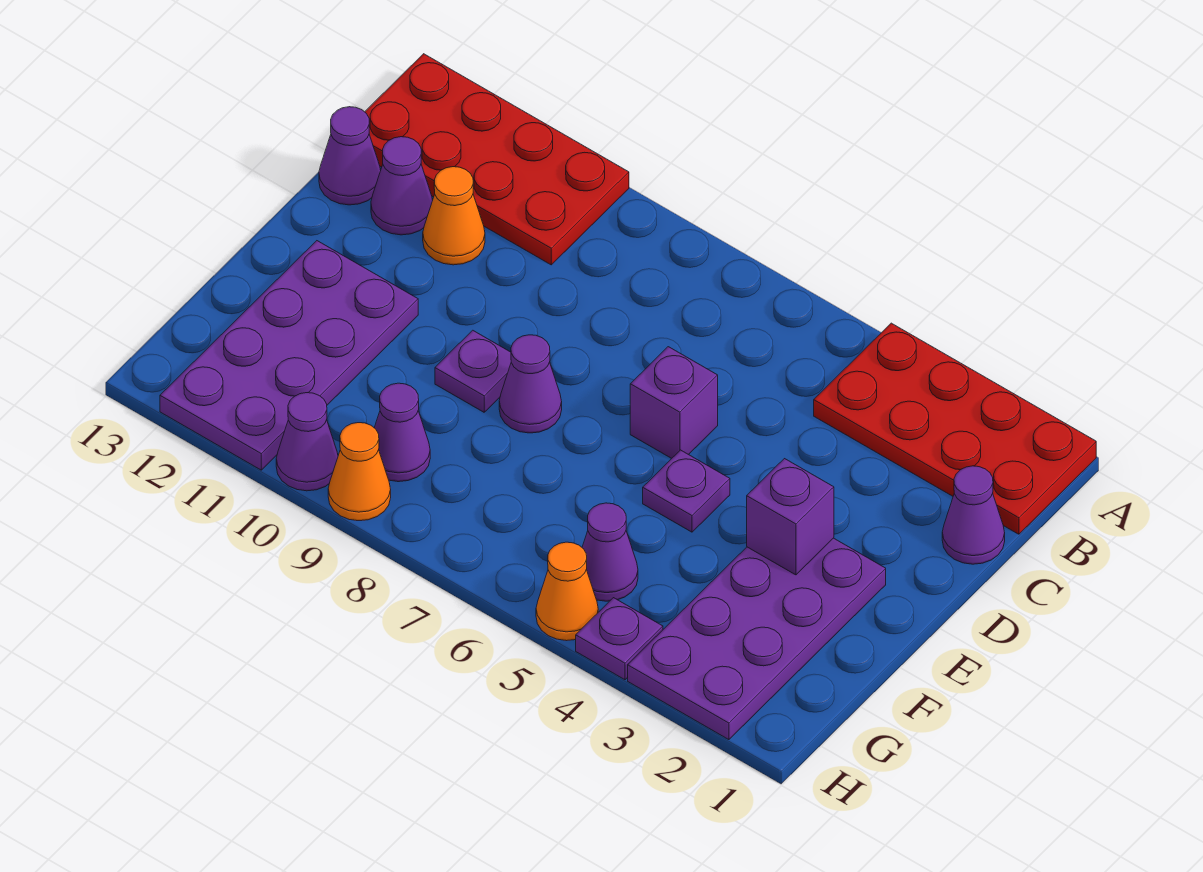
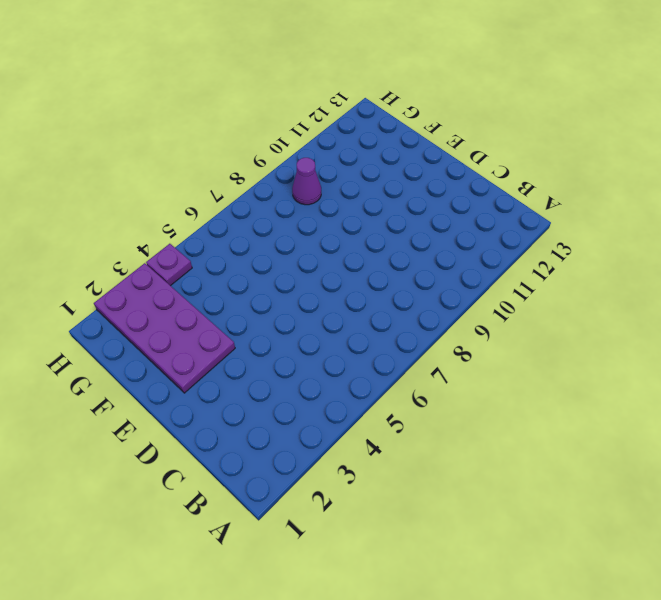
none -> red plate A1:B4 level 1
none -> red plate A10:B13 level 1
none -> purple cone C1 level 1

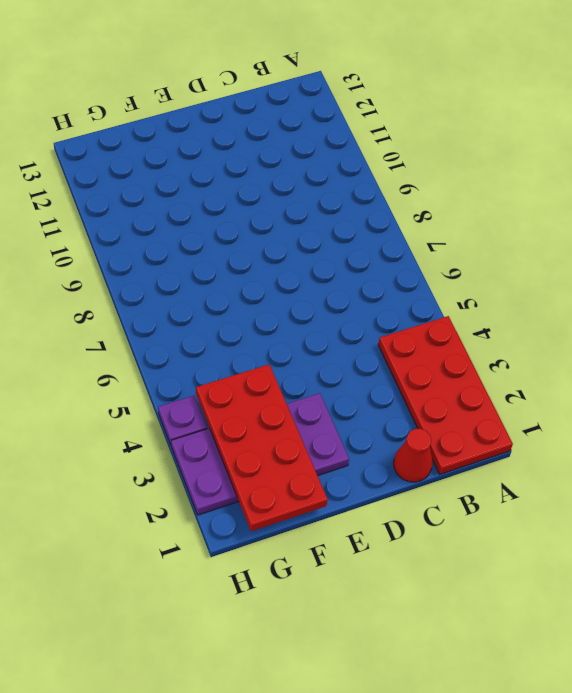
red cone C1 level 1 -> purple cone C1 level 1
red plate F1:G4 level 2 -> red plate A10:B13 level 1
none -> orange cone C11 level 1
none -> purple cone C12 level 1
none -> purple cone C13 level 1

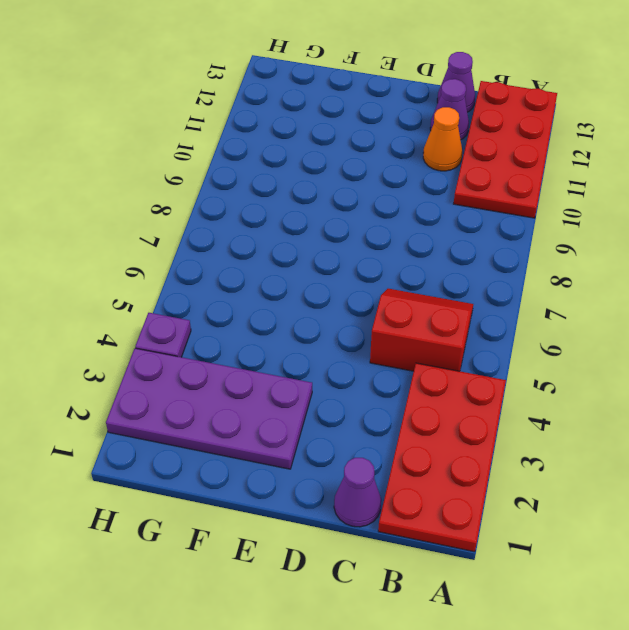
red slope B5:C6 level 1 top 5 -> none
none -> purple brick D6 level 1
none -> purple plate E5 level 1
none -> purple cone E8 level 1

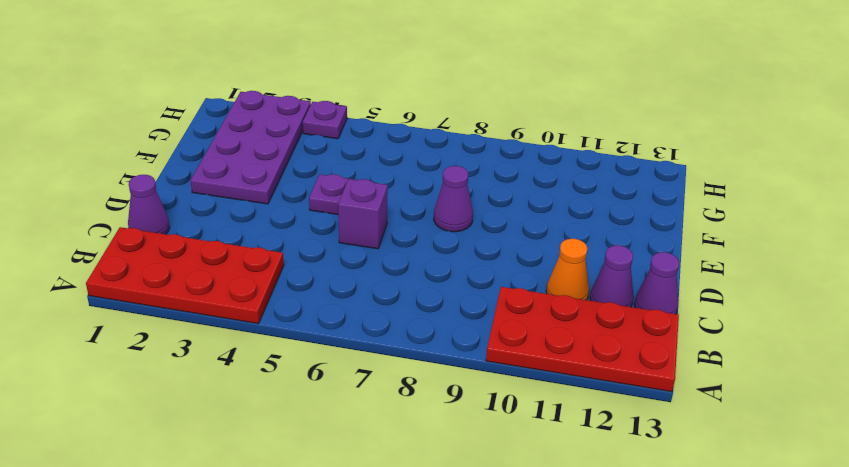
none -> purple plate E9 level 1
none -> purple plate E11:H12 level 1
none -> purple cone G5 level 1

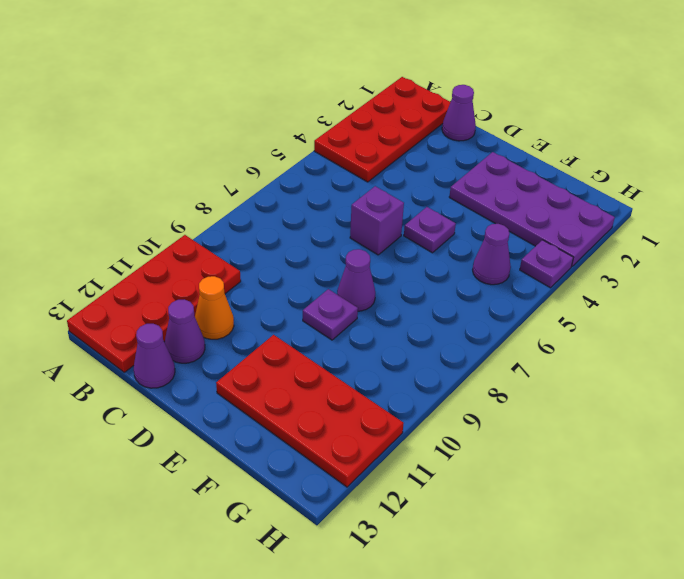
red plate E11:H12 level 1 -> purple plate E11:H12 level 1
none -> purple cone G9 level 1
none -> orange cone H5 level 1
none -> orange cone H9 level 1

